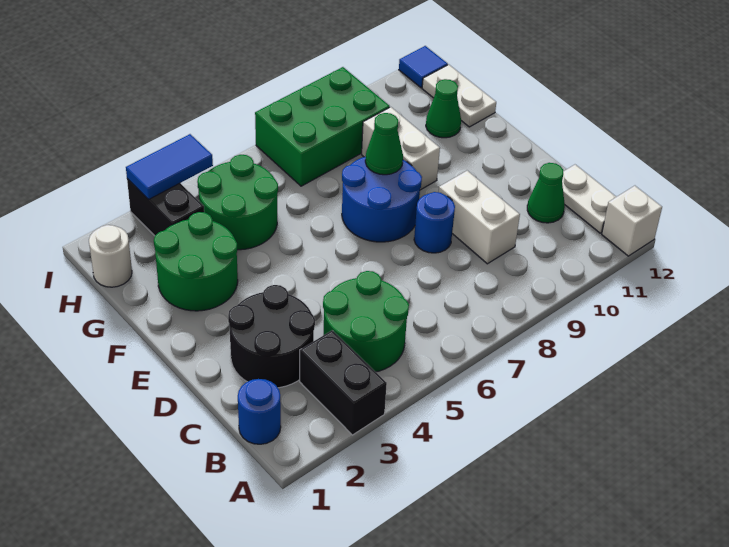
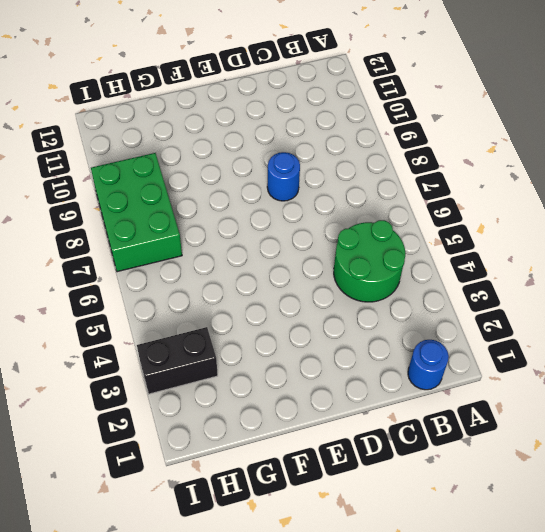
none -> black brick A3:B3 level 1
none -> white brick A12 level 1
none -> white plate B12:C12 level 1

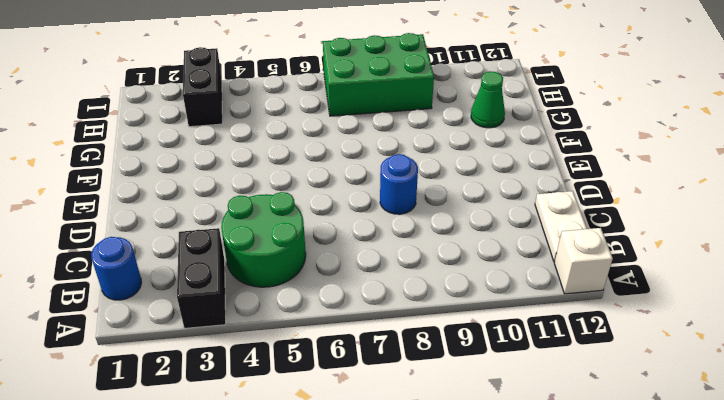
none -> black round brick C2:D3 level 1
none -> white brick C9:D9 level 1
none -> green cone C11 level 1

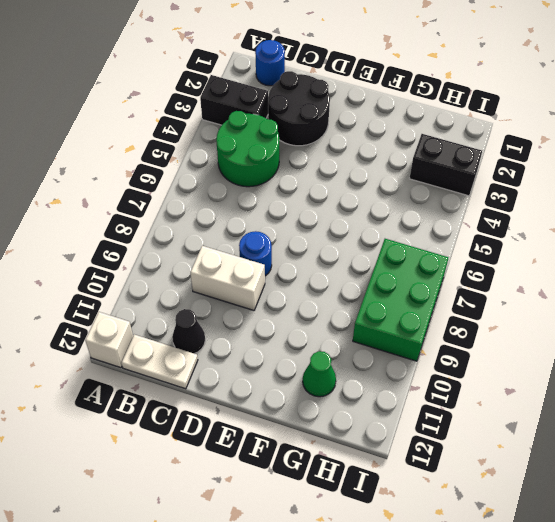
black cone C11 level 1 -> green cone C11 level 1
none -> blue round brick E7:F8 level 1
none -> green round brick F2:G3 level 1
none -> white brick F9:G9 level 1

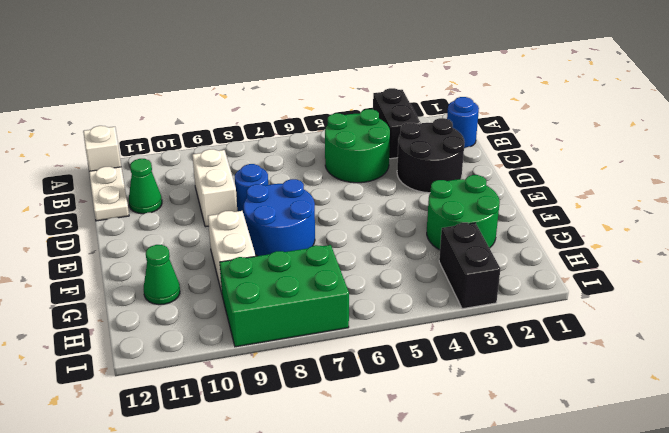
none -> green round brick G4:H5 level 1
none -> white plate G12:H12 level 1
none -> white round brick H1 level 1

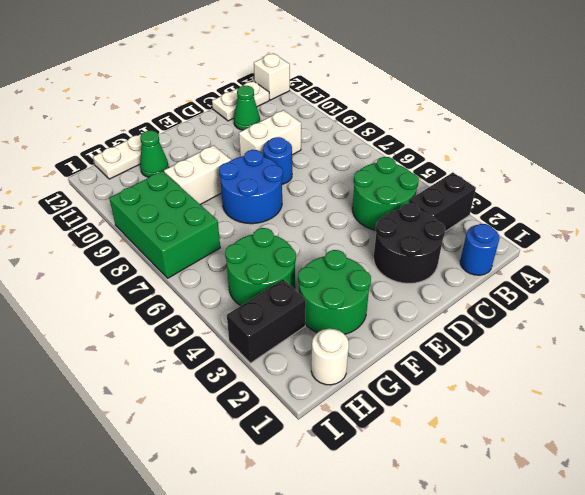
none -> blue tile I12 level 1
none -> green cone F8 level 2
none -> blue tile I3:I4 level 2

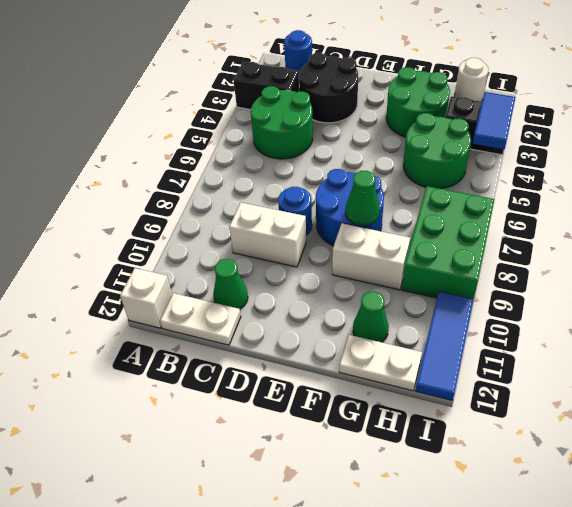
blue tile I10:I12 level 1 -> blue tile I12 level 1

